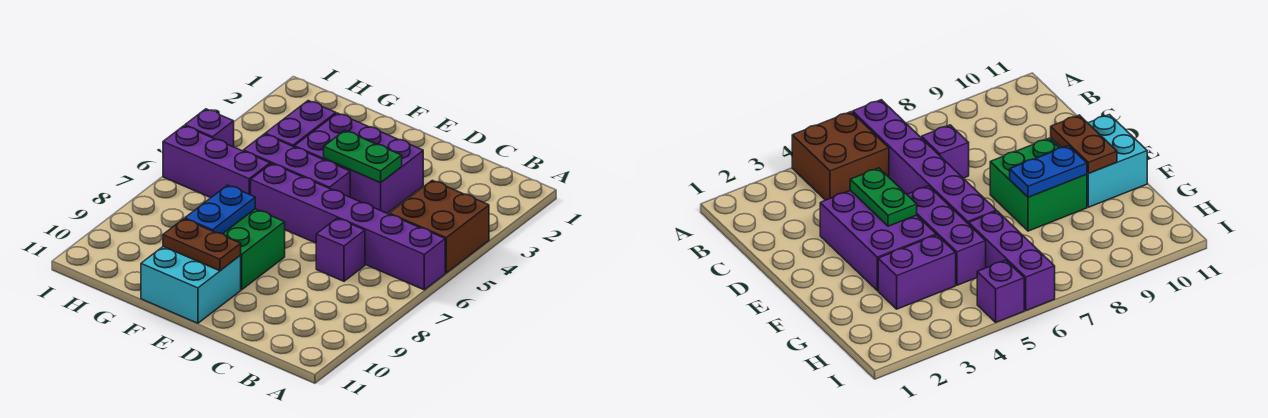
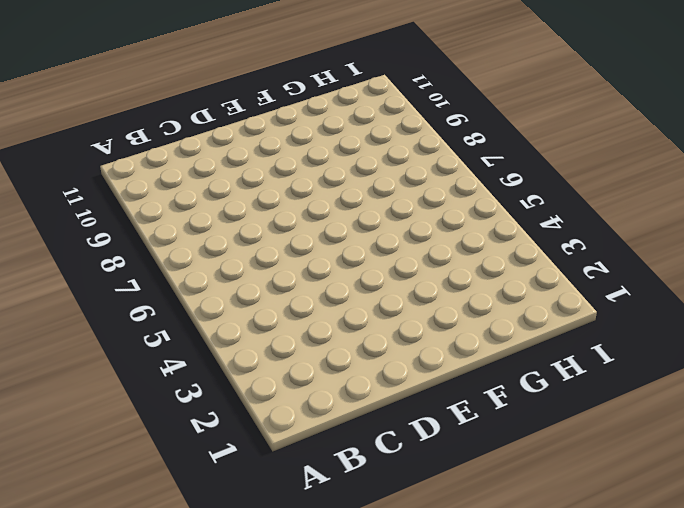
none -> brown brick A4:B5 level 1
none -> purple brick A6:F6 level 1
none -> purple brick C7 level 1

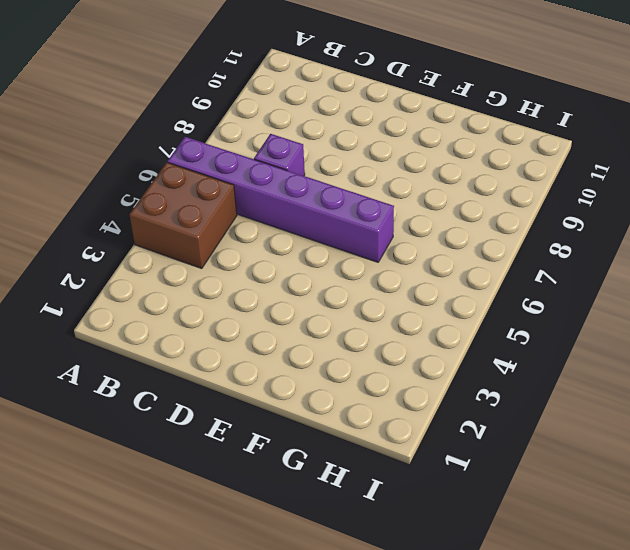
none -> purple brick D3:F4 level 1
none -> purple brick E5:G5 level 1
none -> green brick E8:F9 level 1

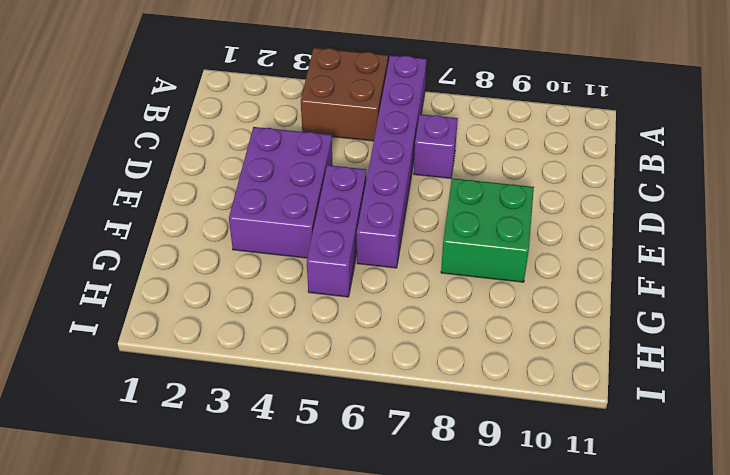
none -> cyan brick E10:F11 level 1
none -> purple brick G3:G4 level 1
none -> purple brick G6:I6 level 1

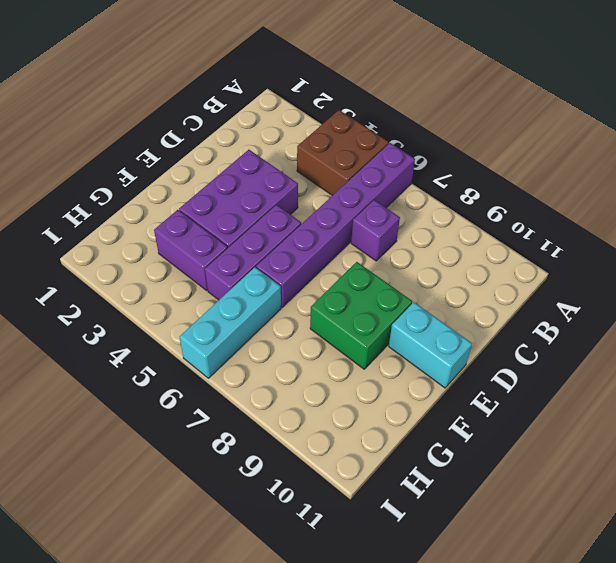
cyan brick E10:E11 level 1 -> cyan brick E10:F11 level 1
cyan brick G6:I6 level 1 -> purple brick G6:I6 level 1
none -> purple brick I5 level 1
none -> green plate D4:E4 level 2
none -> brown plate E10:F10 level 2

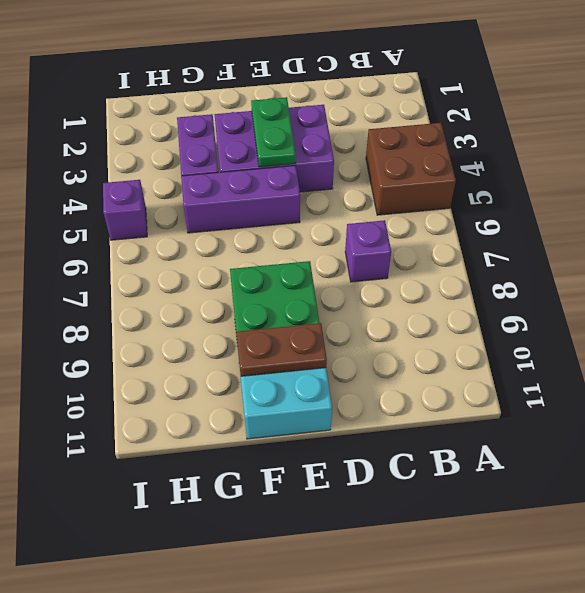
green plate E3:E4 level 2 -> green plate D4:E4 level 2
none -> purple brick A6:F6 level 1
none -> purple brick G6:I6 level 1
none -> blue plate F8:F9 level 2

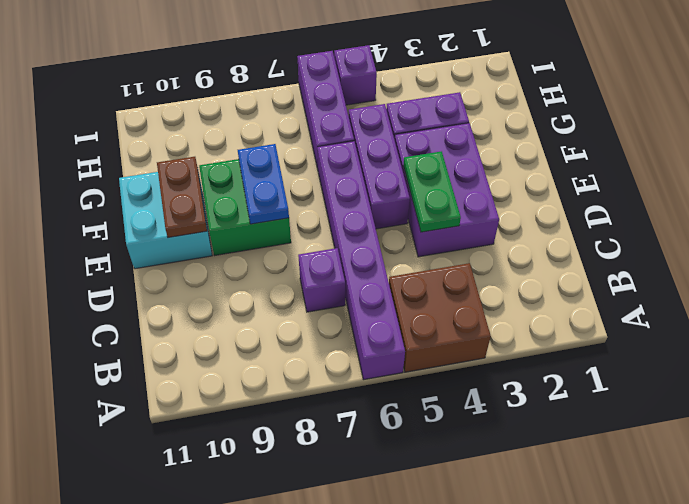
blue plate E8:F8 level 2 -> blue plate F8:F9 level 2

